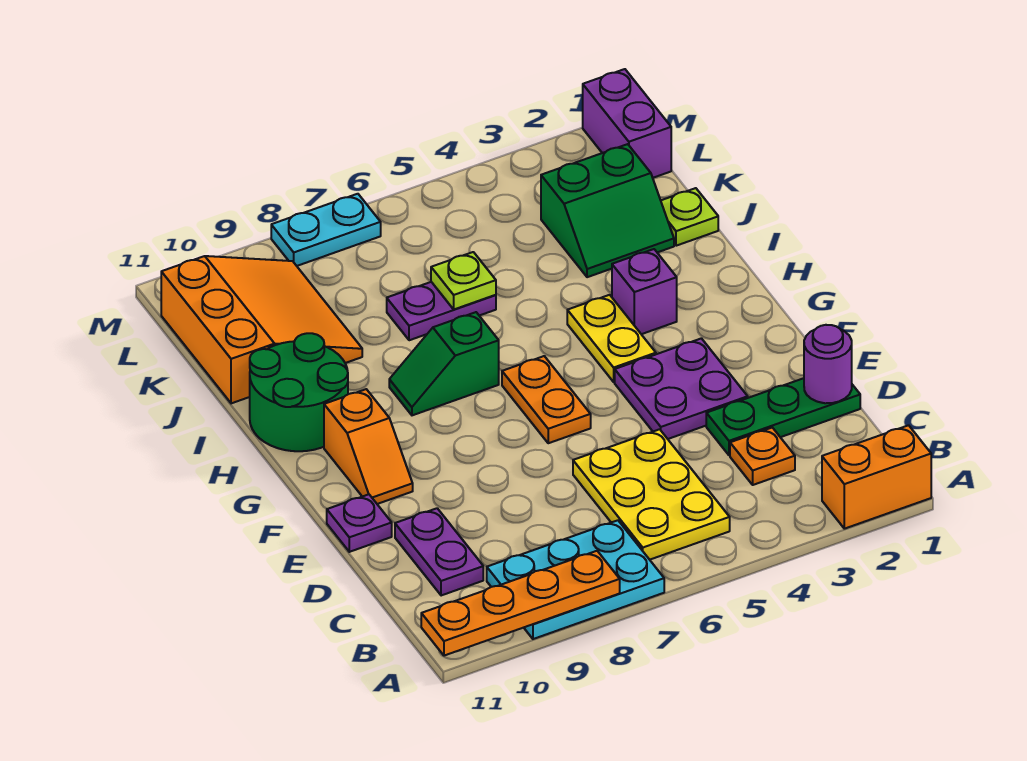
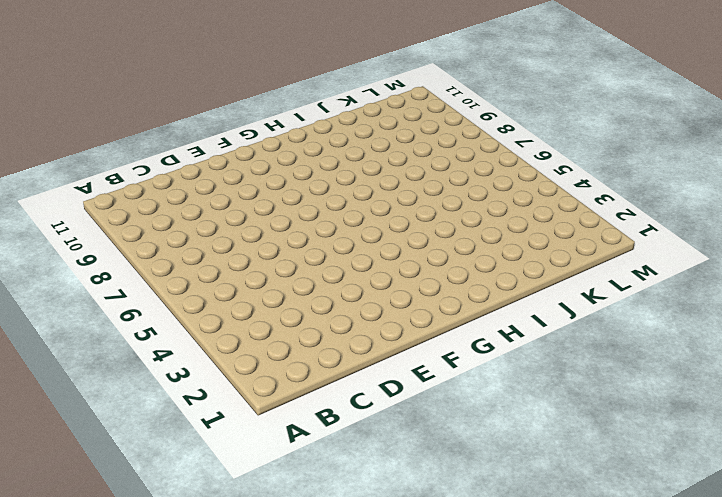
none -> orange brick A1:A2 level 1
none -> cyan plate A7:B9 level 1
none -> yellow plate B5:D6 level 1

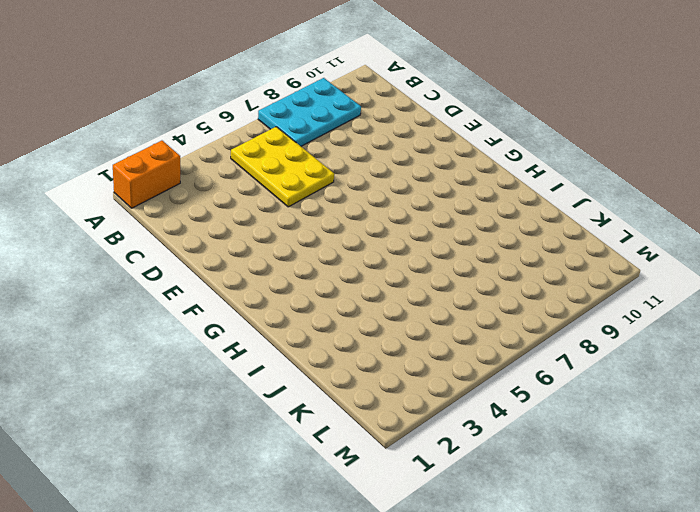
none -> orange plate C3 level 1
none -> purple plate C10:D10 level 1
none -> green plate D1:D3 level 1

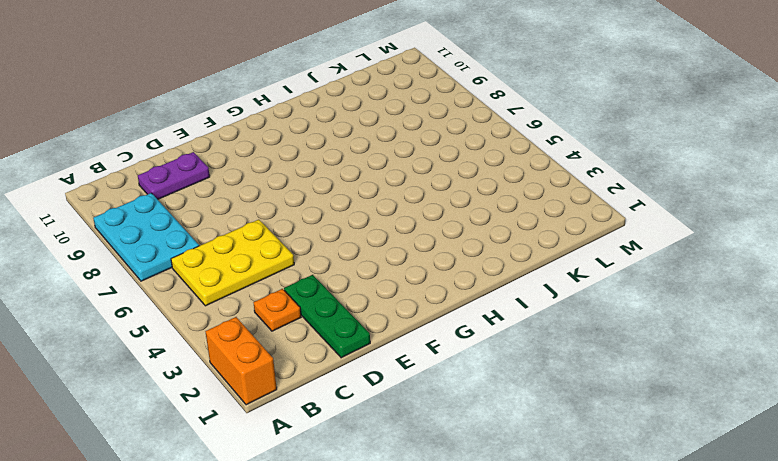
none -> purple plate E3:F4 level 1
none -> purple plate E11 level 1
none -> orange plate F6:G6 level 1

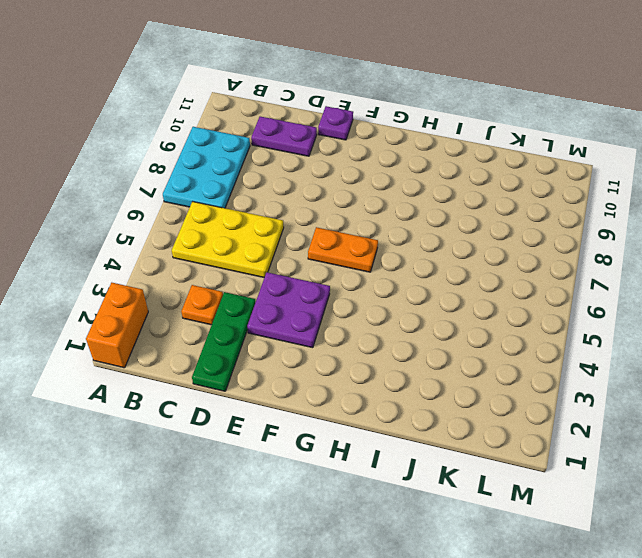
none -> orange slope F10:G10 level 1 top G
none -> yellow plate G4:H4 level 1
none -> purple brick H3 level 1

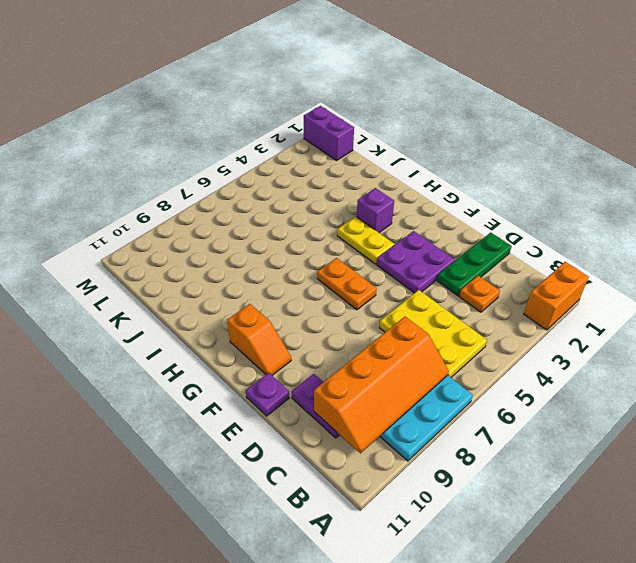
orange slope B7:C10 level 2 top C -> none
none -> green slope H7:H8 level 1 top 7
none -> green round brick H10:I11 level 1
none -> lime plate J1 level 1

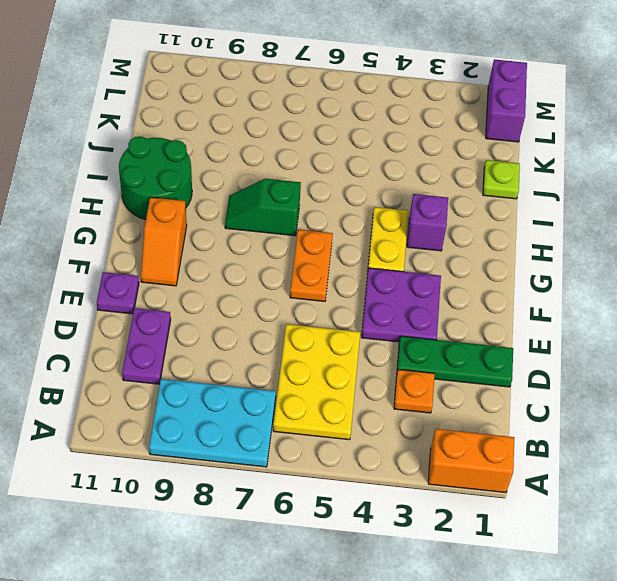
none -> green slope J2:K3 level 1 top K
none -> purple plate J6:J7 level 1
none -> orange slope J9:L11 level 1 top 11

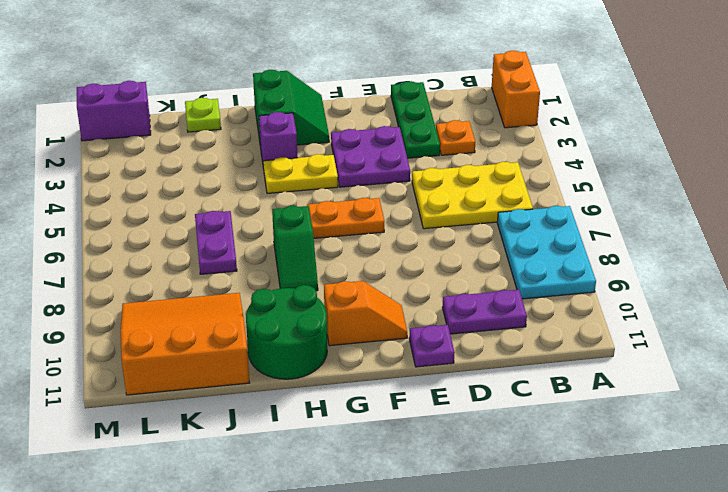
green slope G1:H2 level 1 top H -> green slope J2:K3 level 1 top K
none -> cyan plate M7:M8 level 1
none -> orange plate A8:A11 level 2
none -> purple round brick D1 level 2

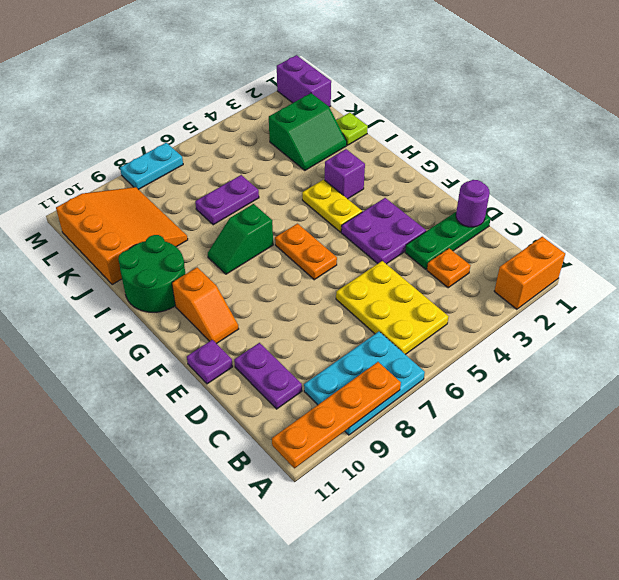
none -> lime plate J6 level 2

